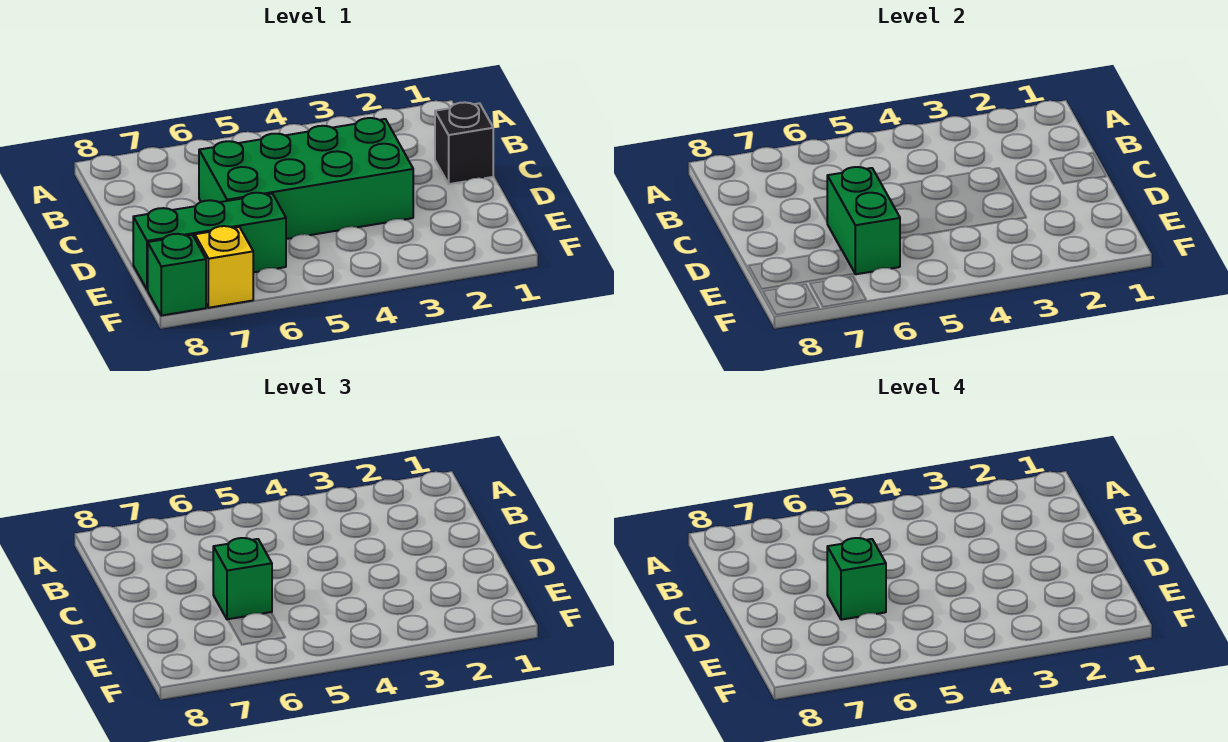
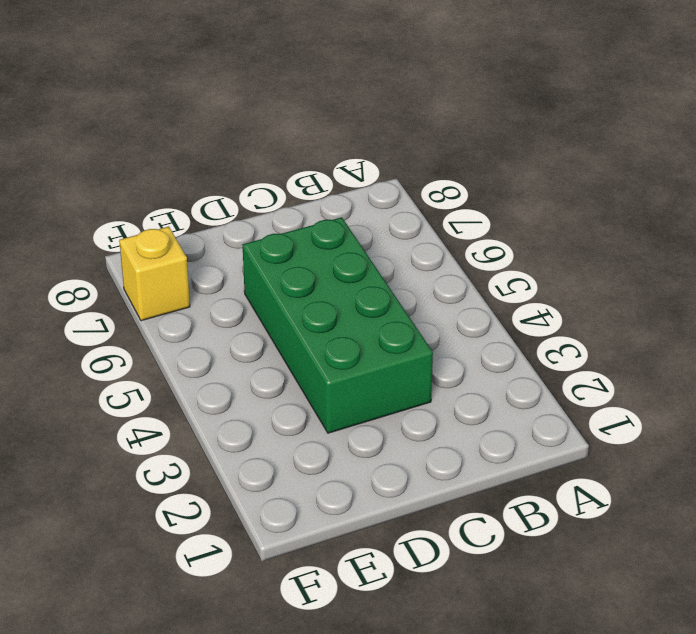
none -> black brick C1 level 1
none -> green brick E6:E8 level 1

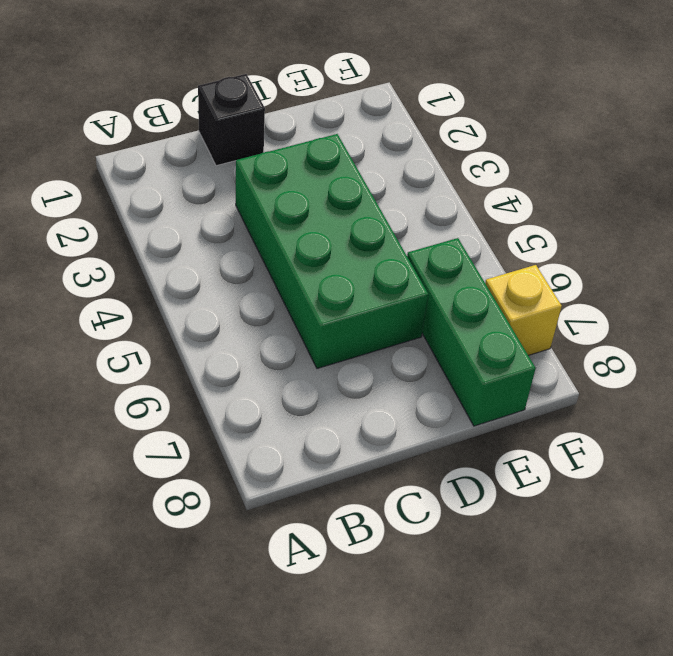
none -> green brick F8 level 1
none -> green brick D6:E6 level 2

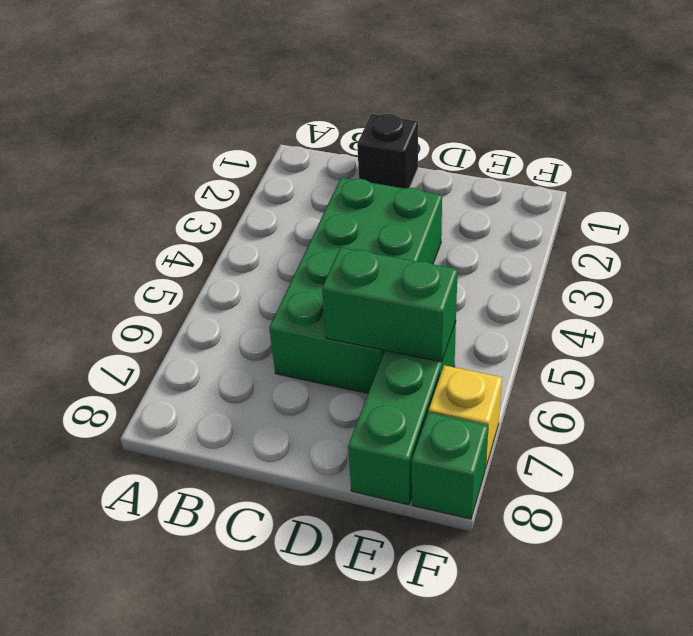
none -> green brick D6 level 3
none -> green brick D6 level 4

